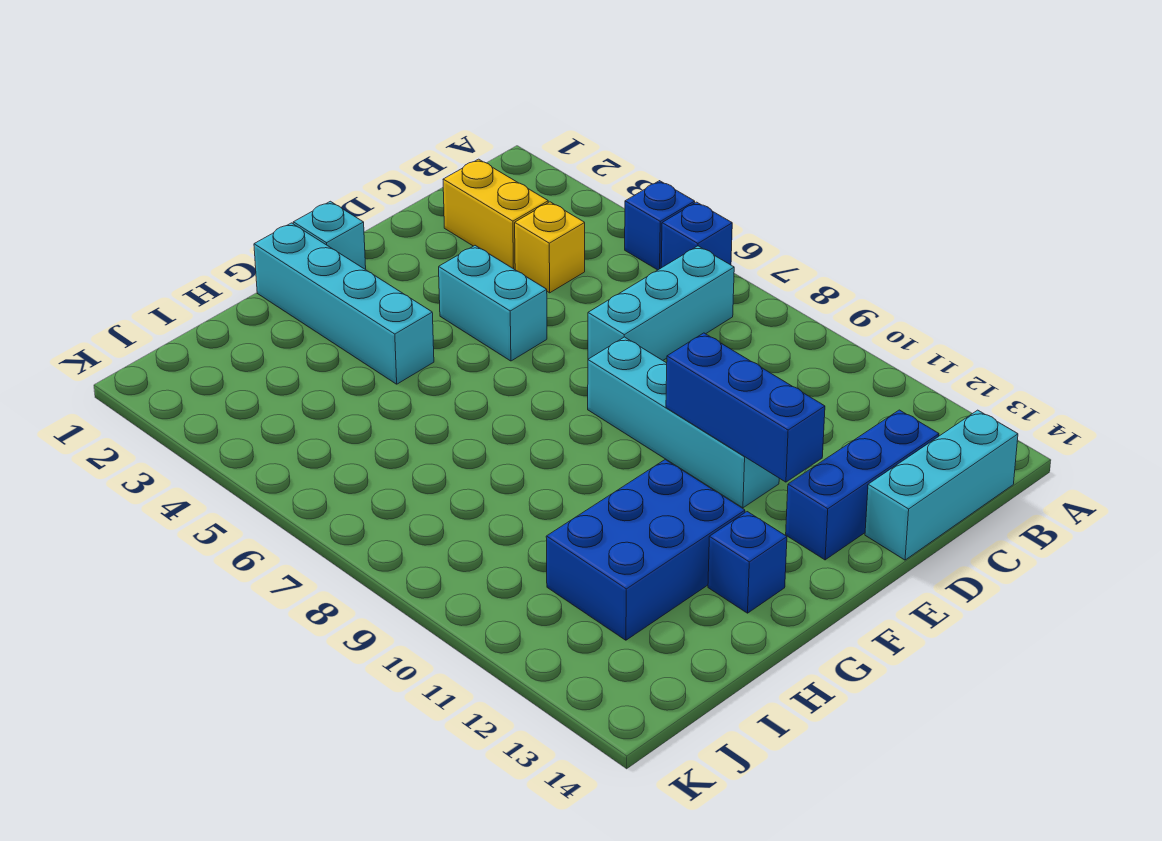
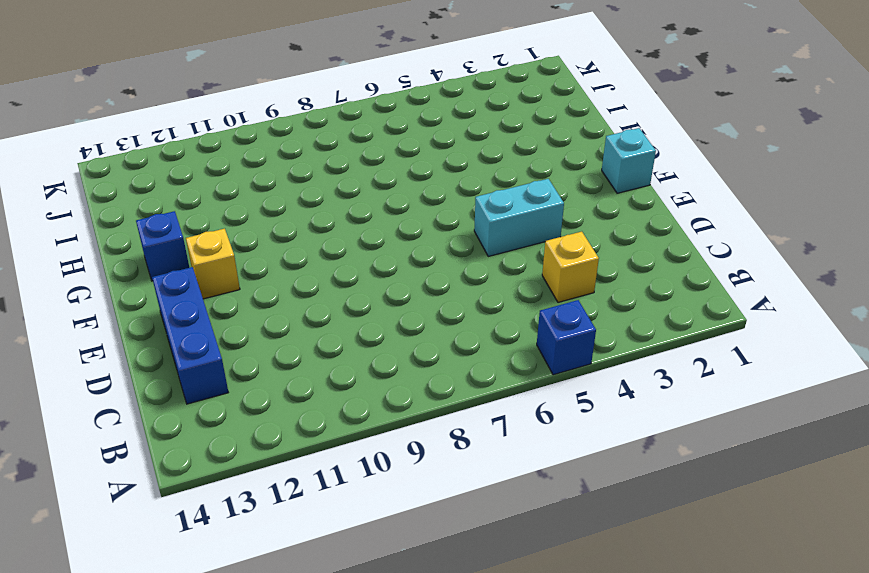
yellow brick F12 level 1 -> none
none -> blue brick A6 level 1
none -> cyan brick B7:D7 level 1
none -> cyan brick B14:D14 level 1

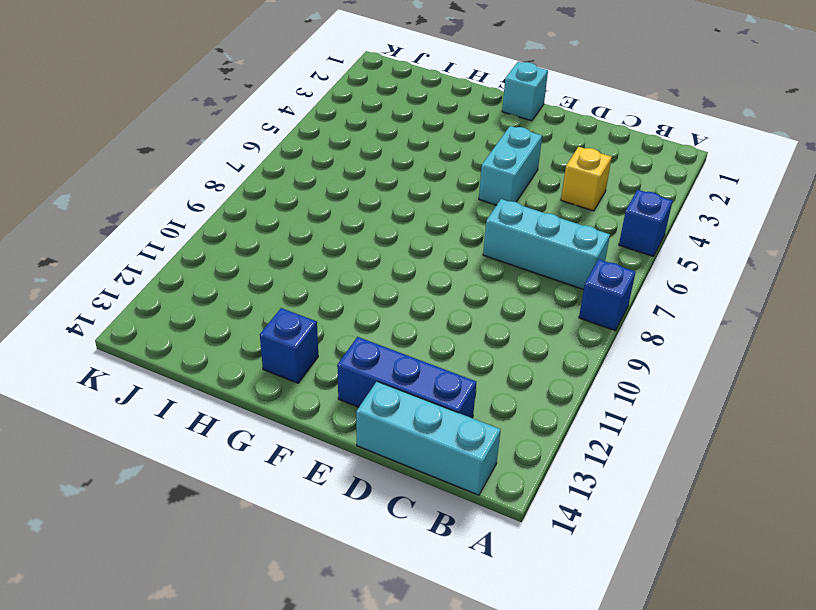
blue brick A8 level 1 -> blue brick A6 level 1
none -> yellow brick C2:C3 level 1
none -> cyan brick E8:E11 level 1
none -> cyan brick G1:G4 level 1

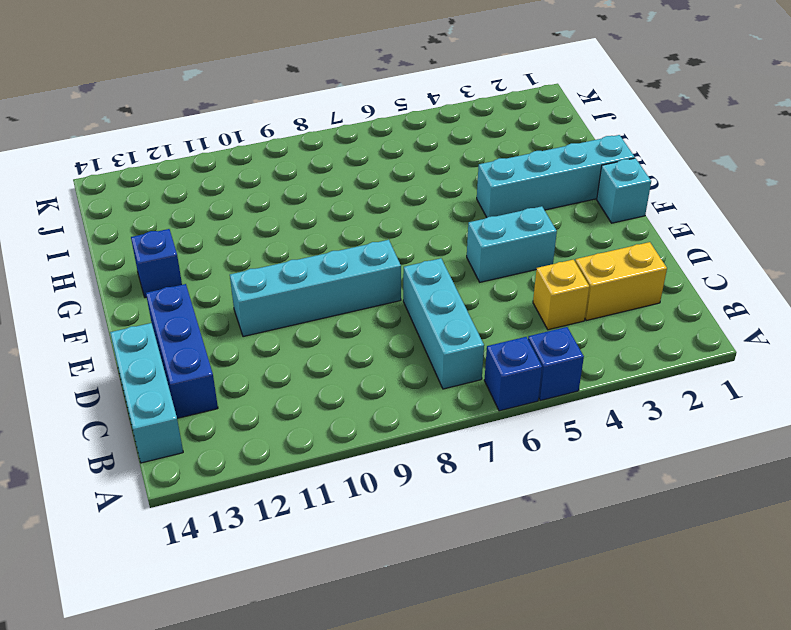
none -> blue brick G11:I12 level 1
none -> blue brick E10:E12 level 2

